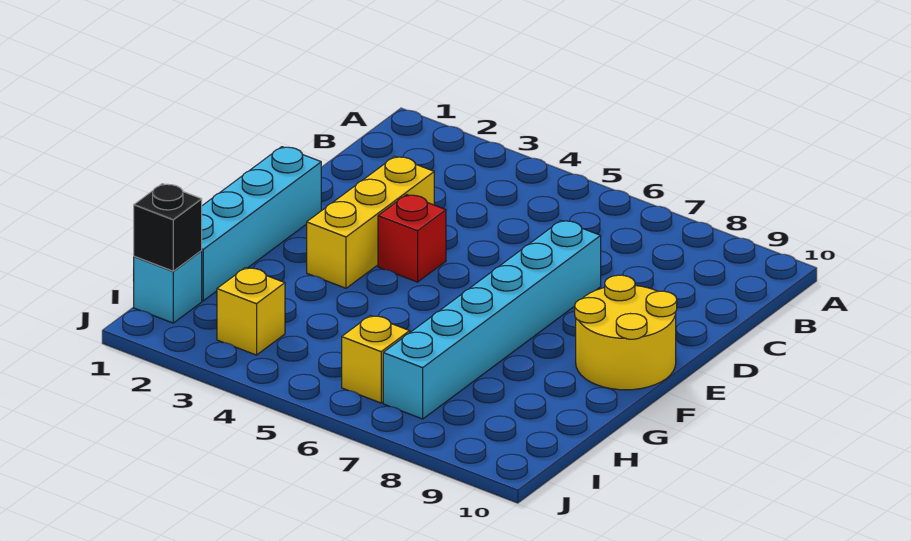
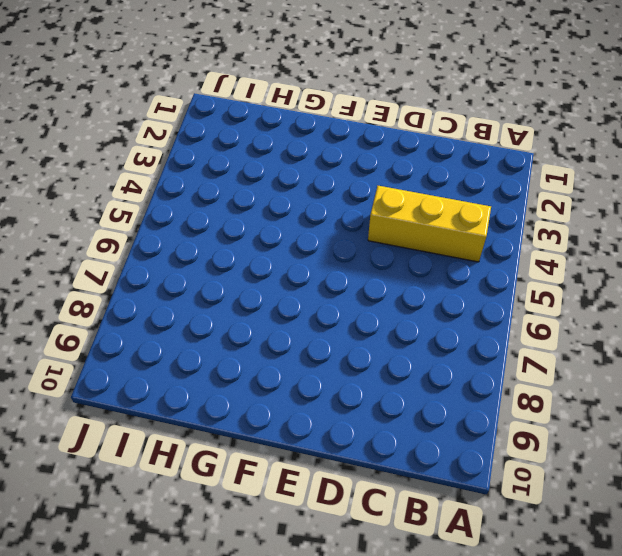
yellow brick B4:D4 level 1 -> yellow brick D3:F3 level 1
none -> cyan brick D7:I7 level 1
none -> cyan brick E1:H1 level 1

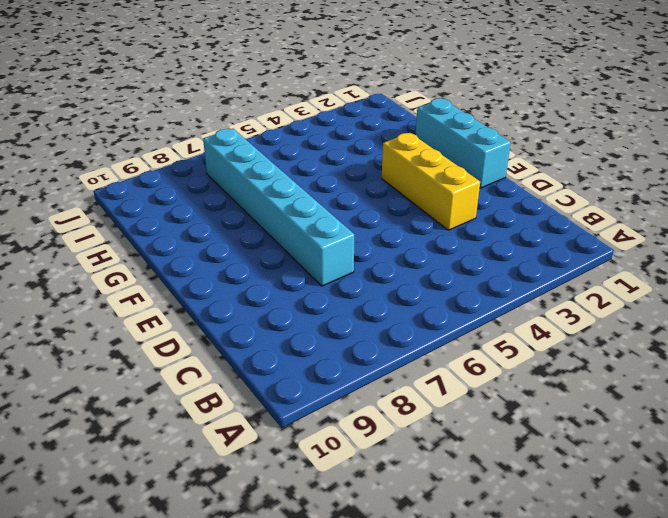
cyan brick E1:G1 level 1 -> cyan brick E1:H1 level 1
none -> red brick E4 level 1
none -> yellow round brick E9:F10 level 1

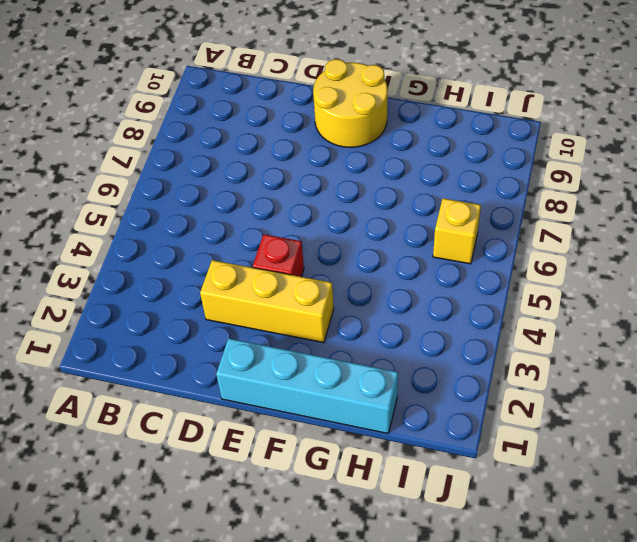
none -> cyan brick D7:I7 level 1
none -> cyan brick I1 level 1

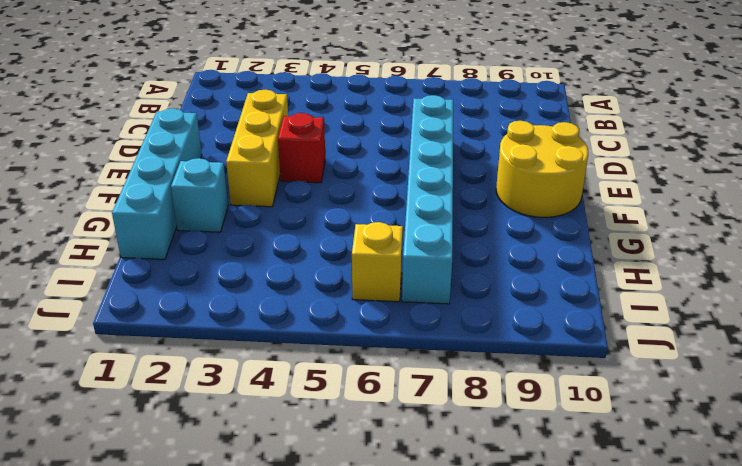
cyan brick G2 level 1 -> cyan brick I1 level 1
none -> yellow brick I3 level 1
none -> black brick I1 level 2

